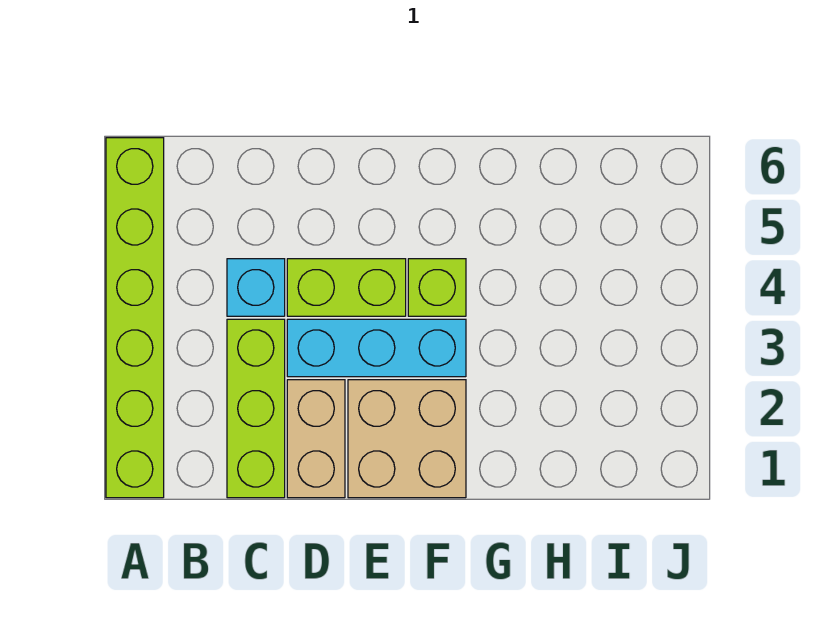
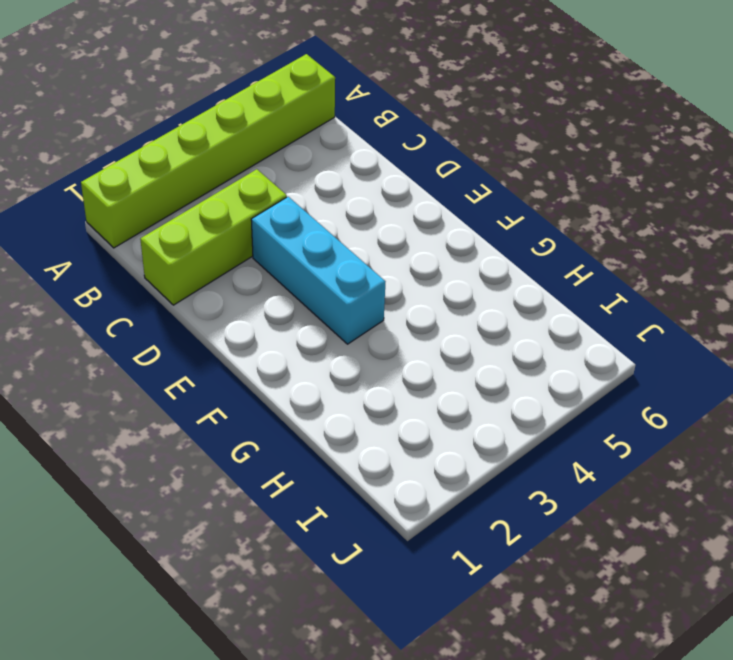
none -> cyan brick C4 level 1
none -> tan brick D1:D2 level 1

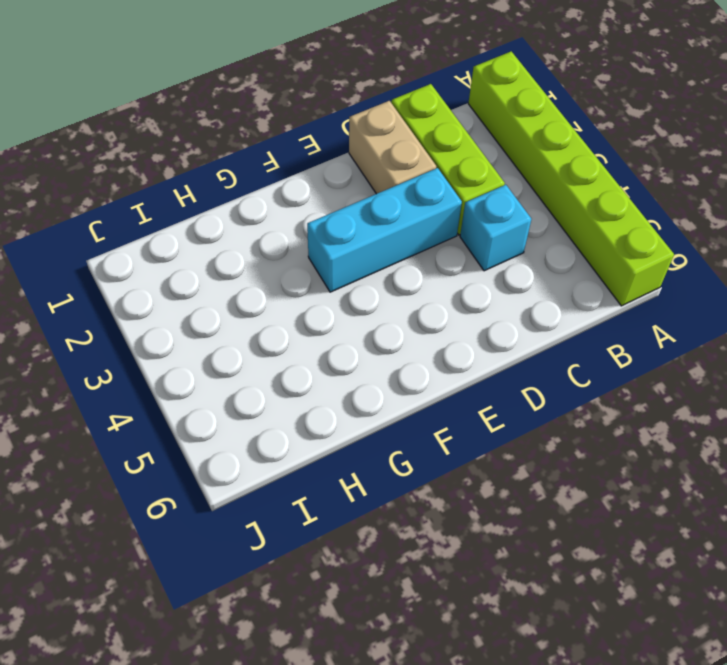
none -> lime brick D4:E4 level 1
none -> tan brick E1:F2 level 1

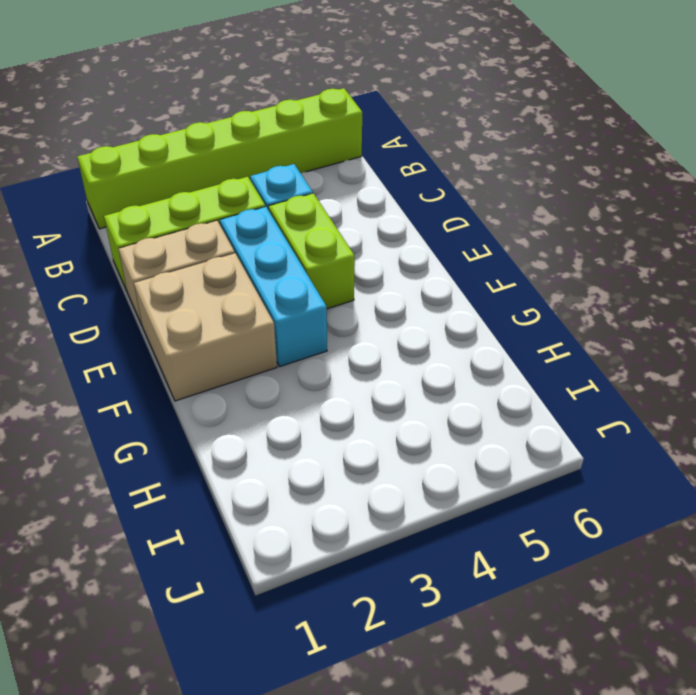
none -> lime brick F4 level 1

